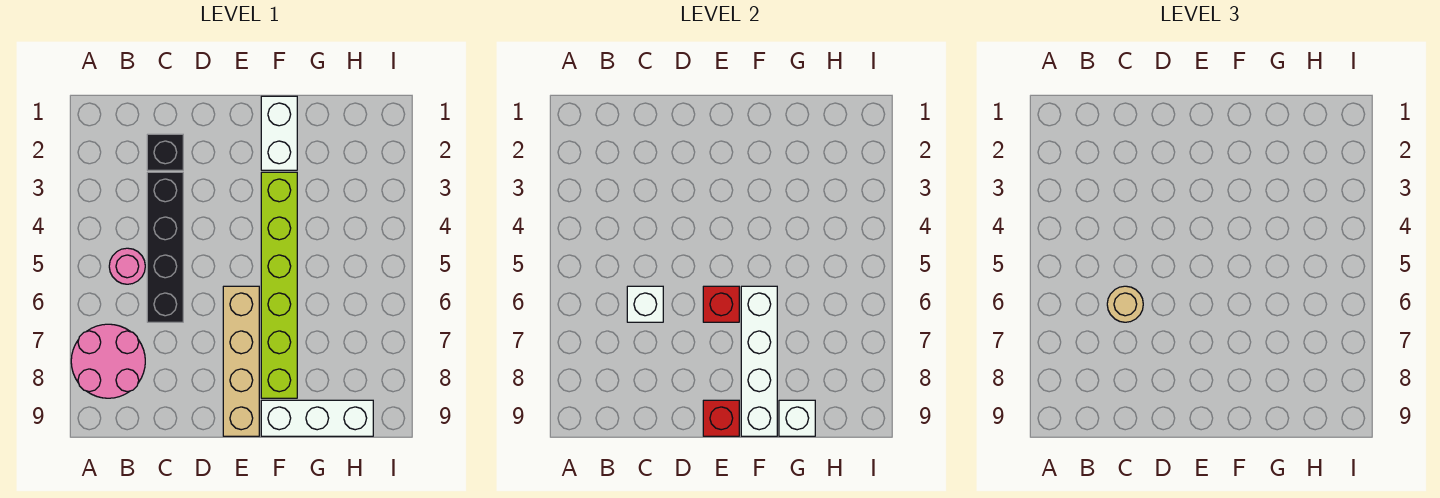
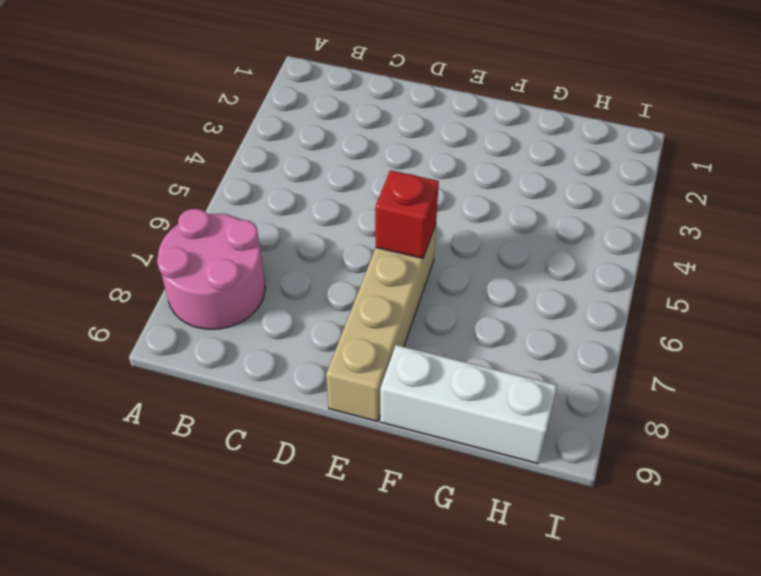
none -> pink round brick B5 level 1
none -> black brick C2 level 1
none -> black brick C3:C6 level 1

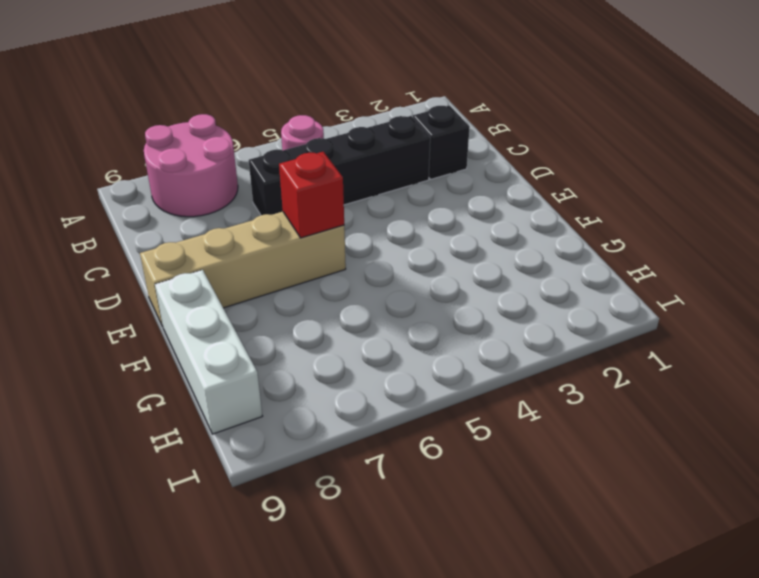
none -> white brick F1:F2 level 1
none -> lime brick F3:F8 level 1
none -> white brick C6 level 2

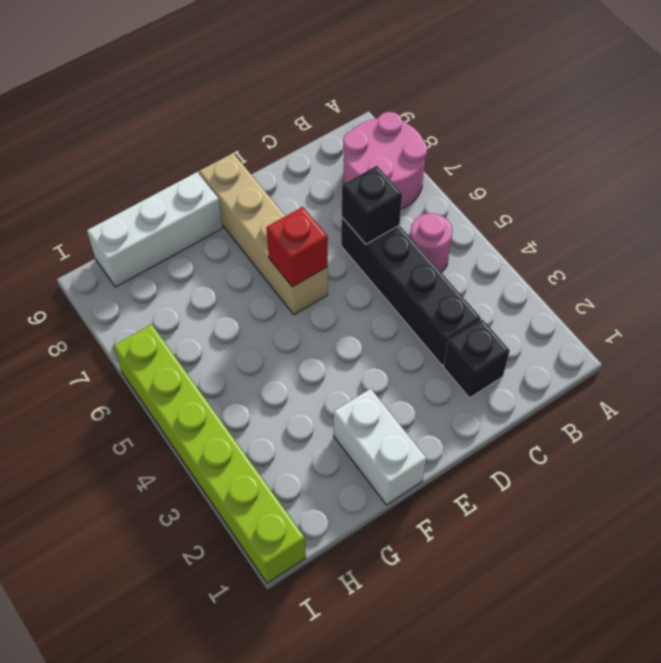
black brick C6 level 2 -> white brick C6 level 2
lime brick I1:I6 level 1 -> lime brick F3:F8 level 1
none -> red brick E9 level 2
none -> white brick F6:F9 level 2
none -> white brick G9 level 2

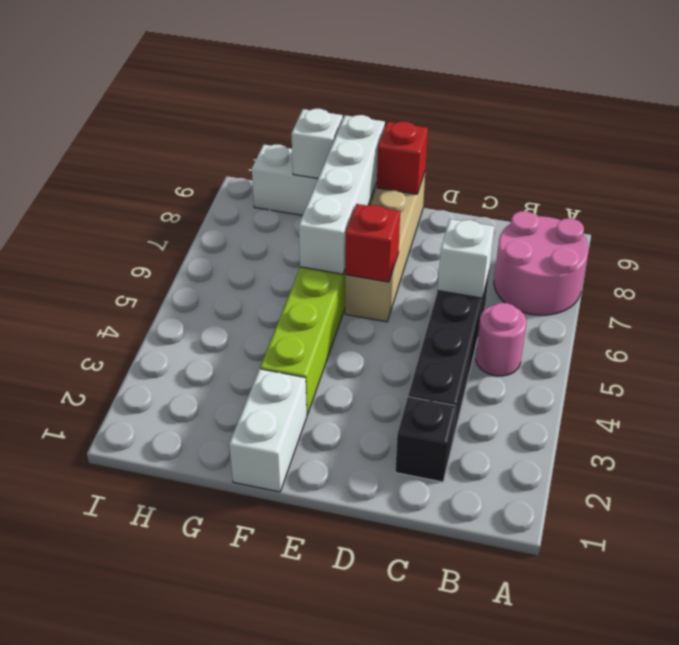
none -> tan round brick C6 level 3

